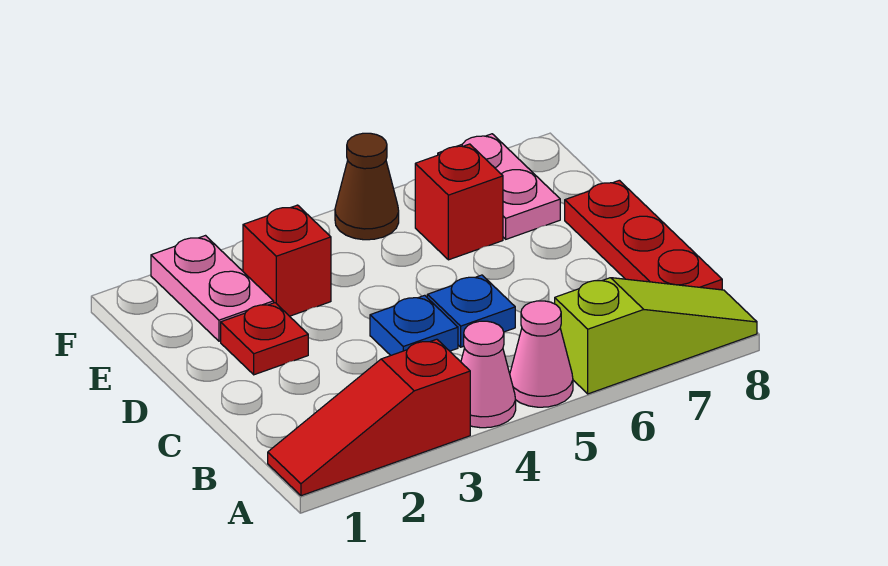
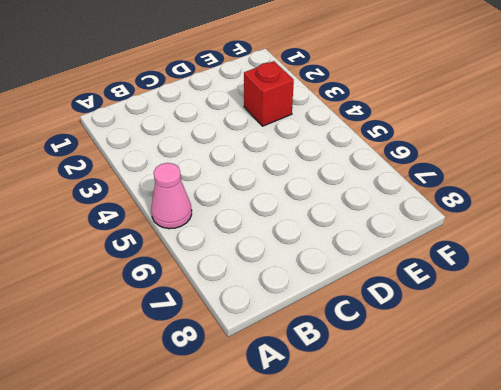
none -> red slope A1:A3 level 1 top 3
none -> pink cone A4 level 1
none -> lime slope A6:A8 level 1 top 6

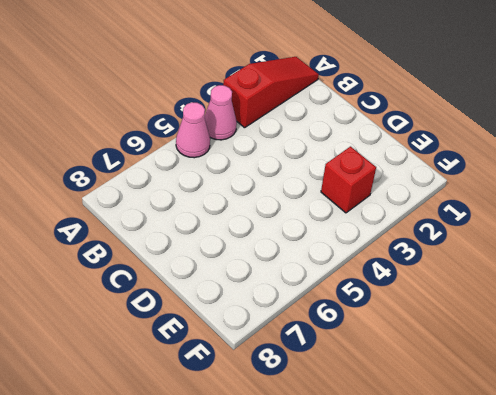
none -> lime slope A6:A8 level 1 top 6
none -> red plate B8:D8 level 1
none -> blue plate C4 level 1

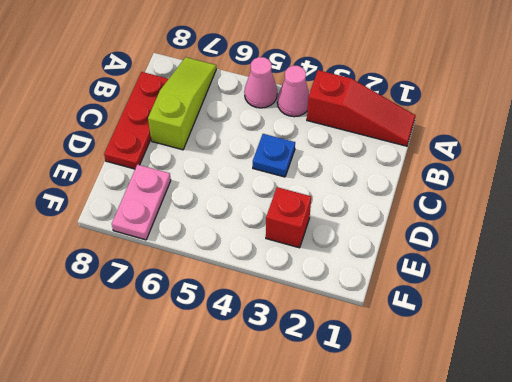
lime slope A7:C7 level 1 top C -> lime slope A6:A8 level 1 top 6
none -> blue plate C5 level 1
none -> red plate D2 level 1
none -> pink plate E2:F2 level 1

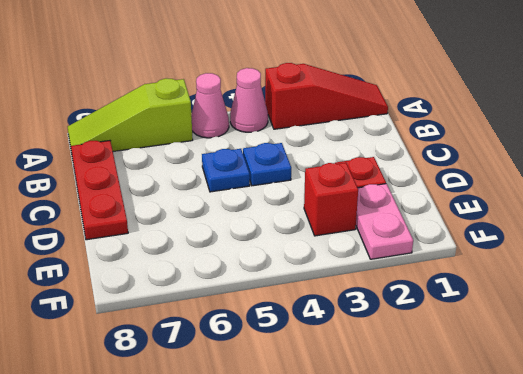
none -> red brick E6 level 1
none -> pink plate E7:F7 level 1
none -> brown cone F5 level 1

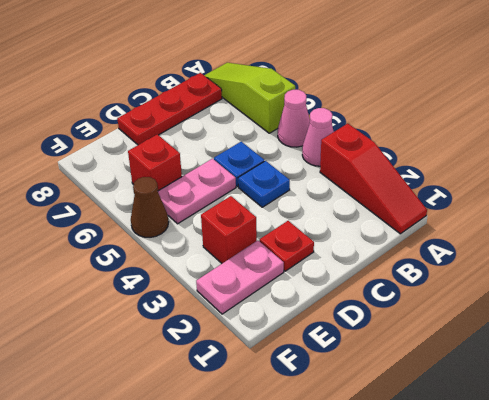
pink plate D5:E5 level 1 -> pink plate E7:F7 level 1

